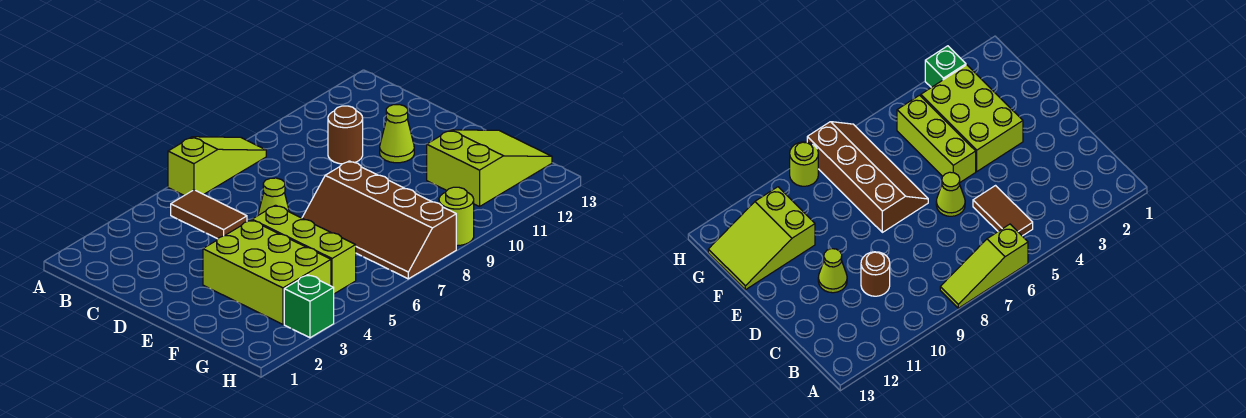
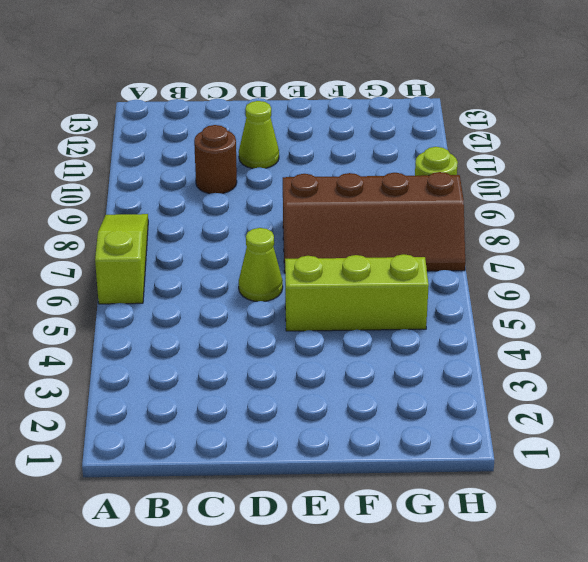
none -> brown tile B5:C5 level 1
none -> lime brick E3:G4 level 1

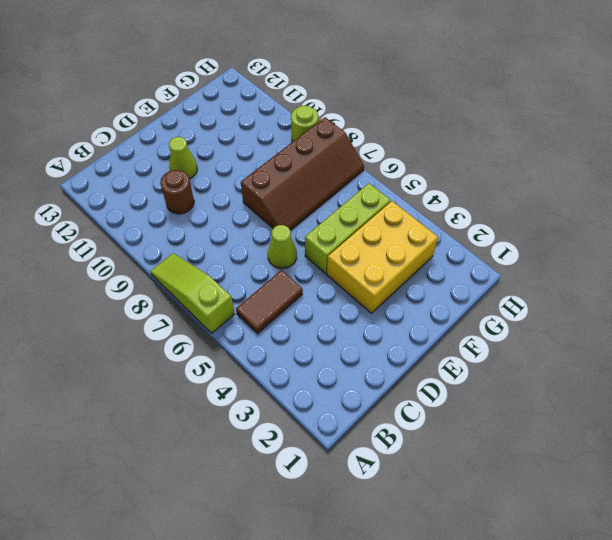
yellow brick E3:G4 level 1 -> lime brick E3:G4 level 1
none -> lime slope F11:G13 level 1 top 11
none -> green brick H3 level 1

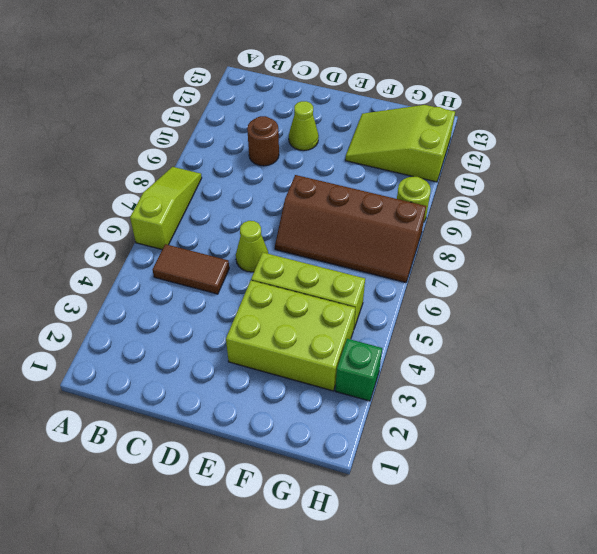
lime slope F11:H12 level 1 top H -> lime slope F11:G13 level 1 top 11

